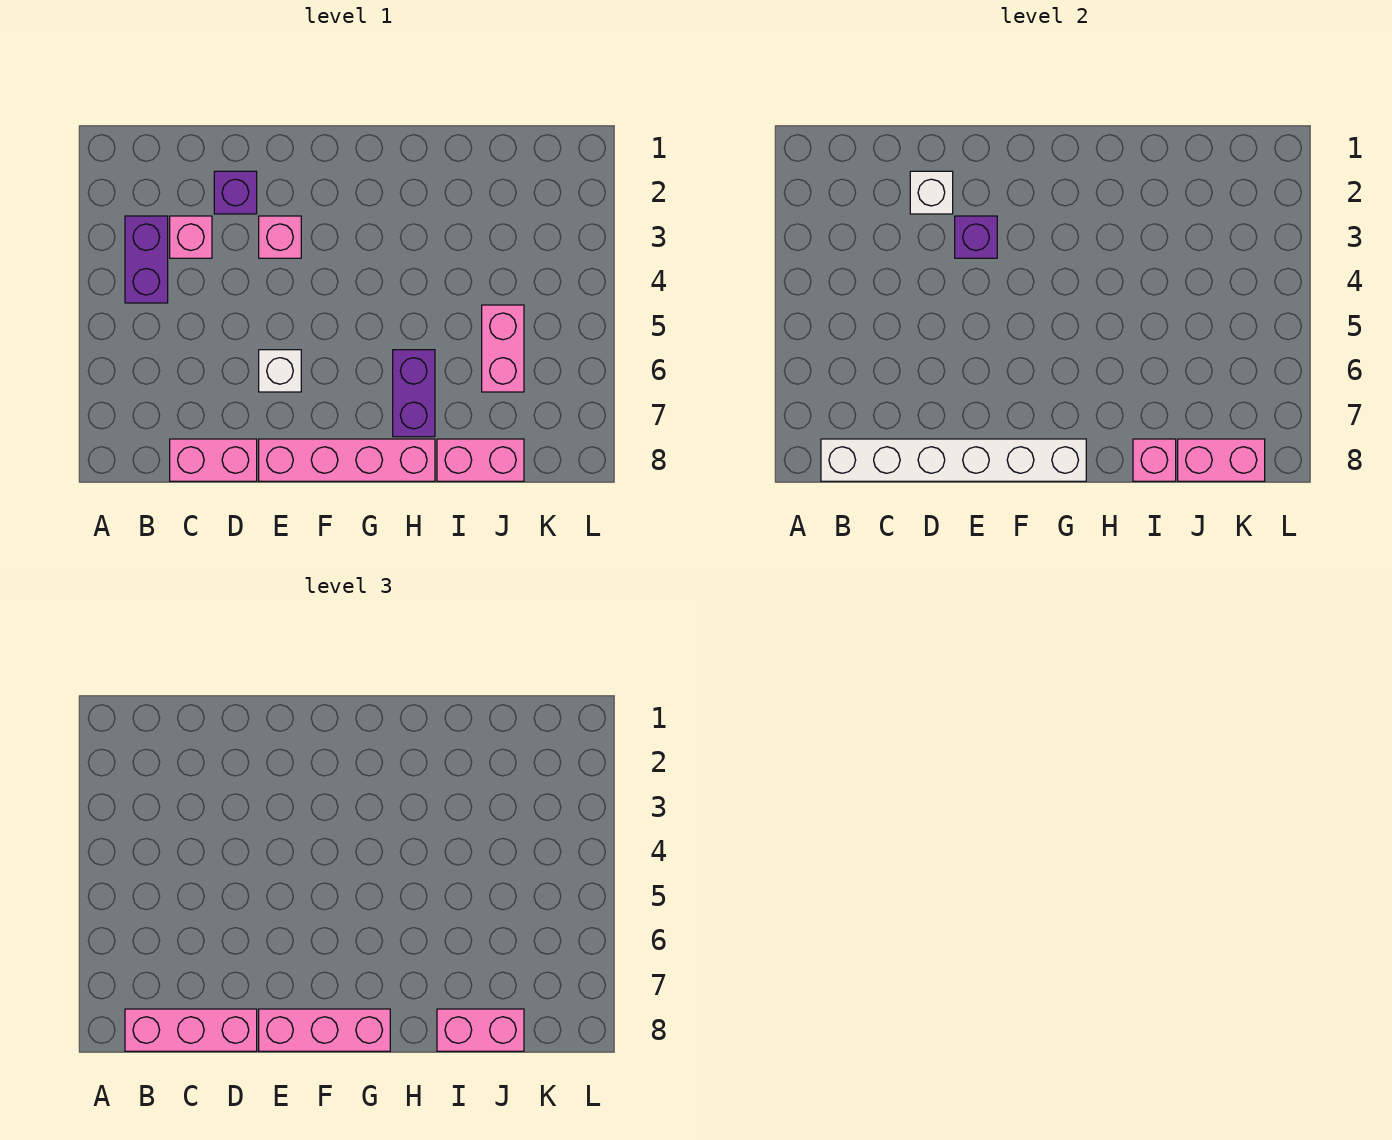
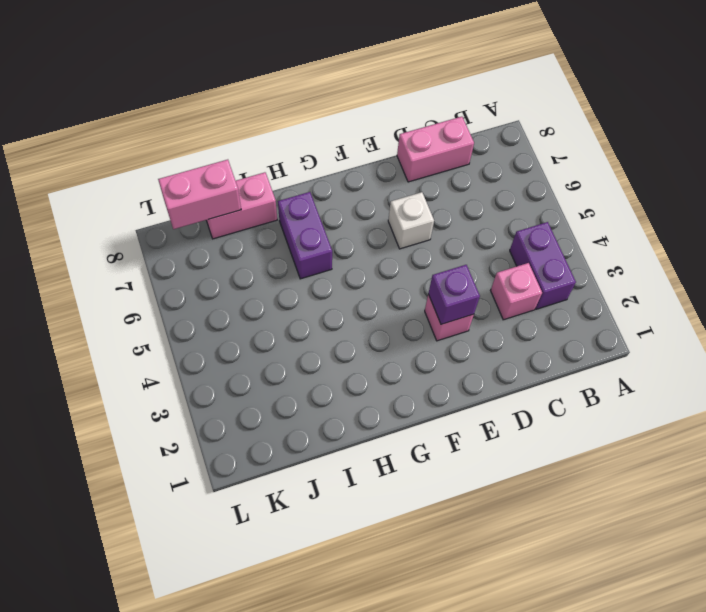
none -> purple brick D2 level 1
none -> pink brick E8:H8 level 1
none -> pink brick J5:J6 level 1

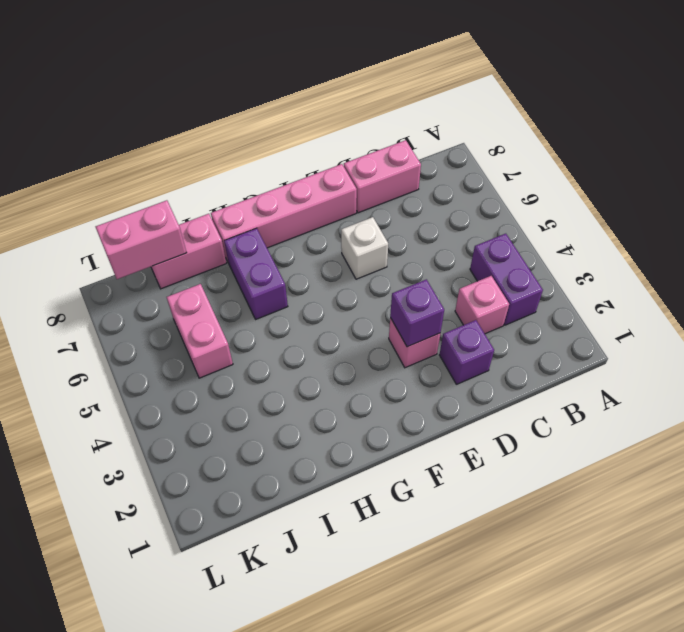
none -> white brick B8:G8 level 2
none -> white brick D2 level 2
none -> pink brick I8 level 2

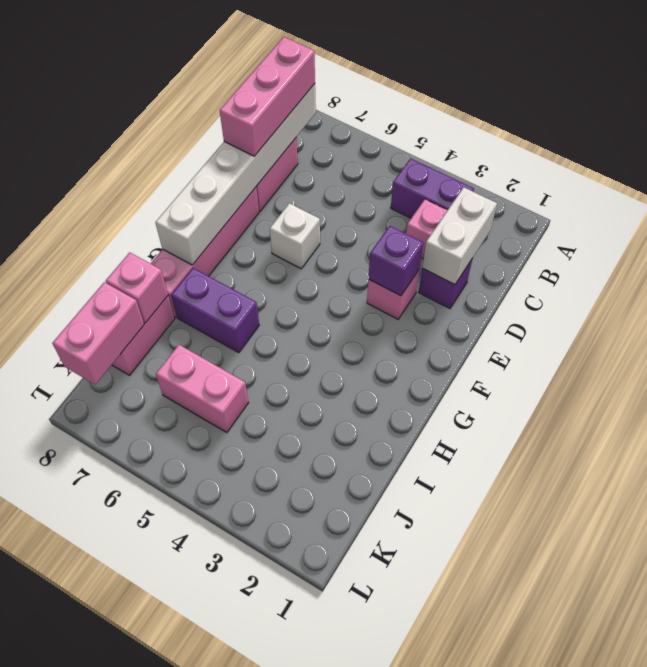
white brick C2:D2 level 2 -> white brick D2 level 2
none -> pink brick E8:G8 level 3
none -> pink brick I8:J8 level 3

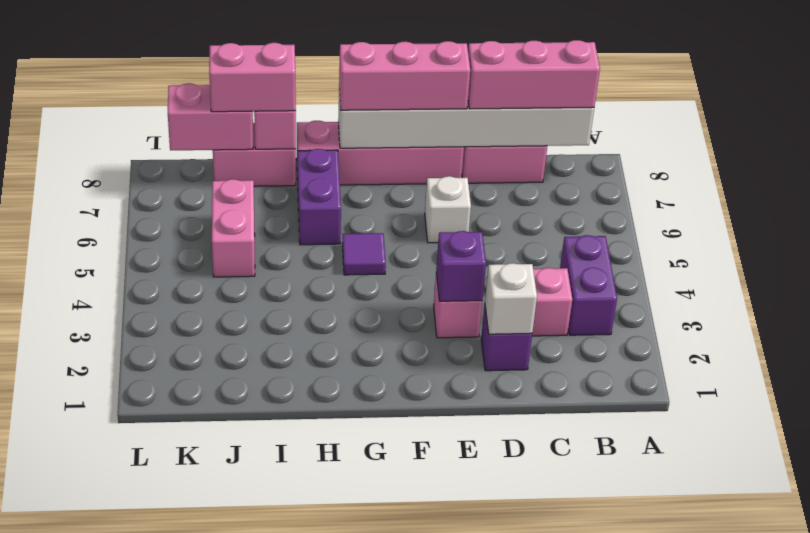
purple tile G5 level 1 -> none

